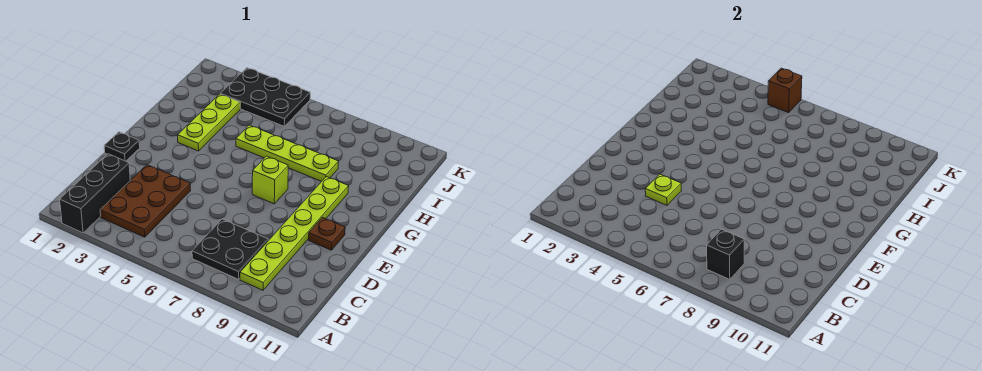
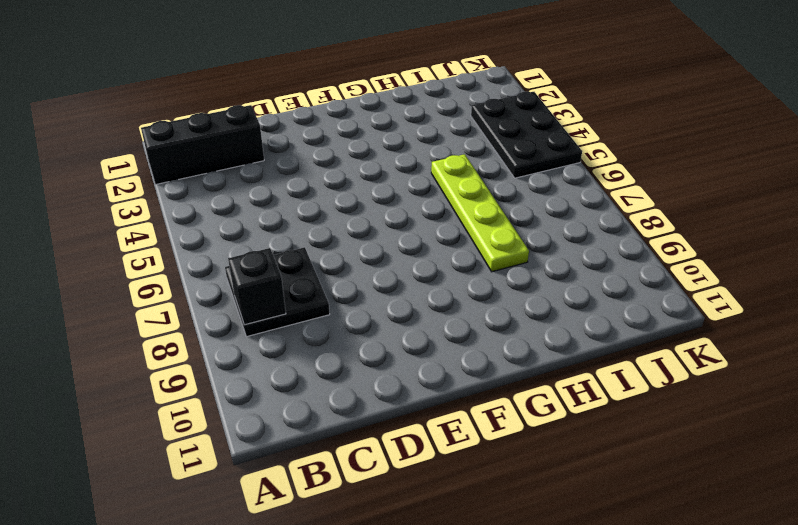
none -> brown plate B3:D4 level 1
none -> lime plate B9:G9 level 1
none -> black plate E1 level 1

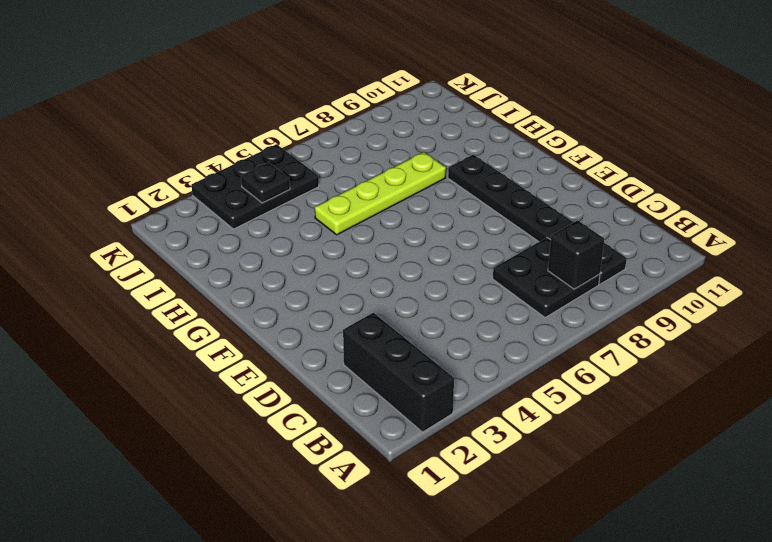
black plate B9:G9 level 1 -> lime plate B9:G9 level 1
black plate J4 level 2 -> black plate E1 level 1
none -> brown plate B3:D4 level 1
none -> brown plate E10 level 1
none -> lime brick F7 level 1

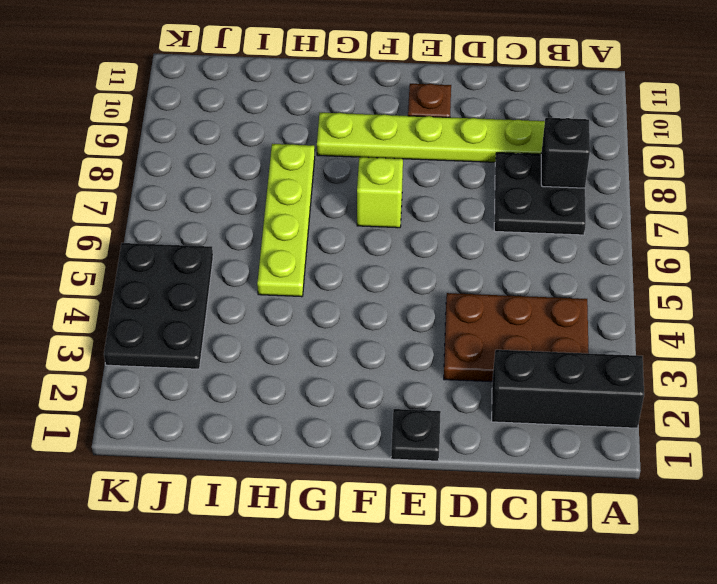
none -> lime plate G3:I3 level 1
none -> lime plate D4 level 2
none -> brown brick K5 level 2

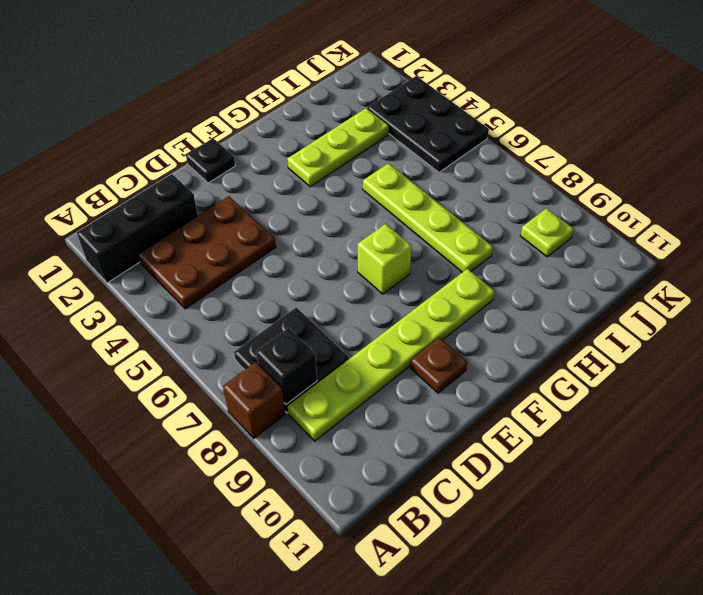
brown brick A8 level 1 -> brown brick K5 level 2
lime plate J9 level 1 -> lime plate D4 level 2

